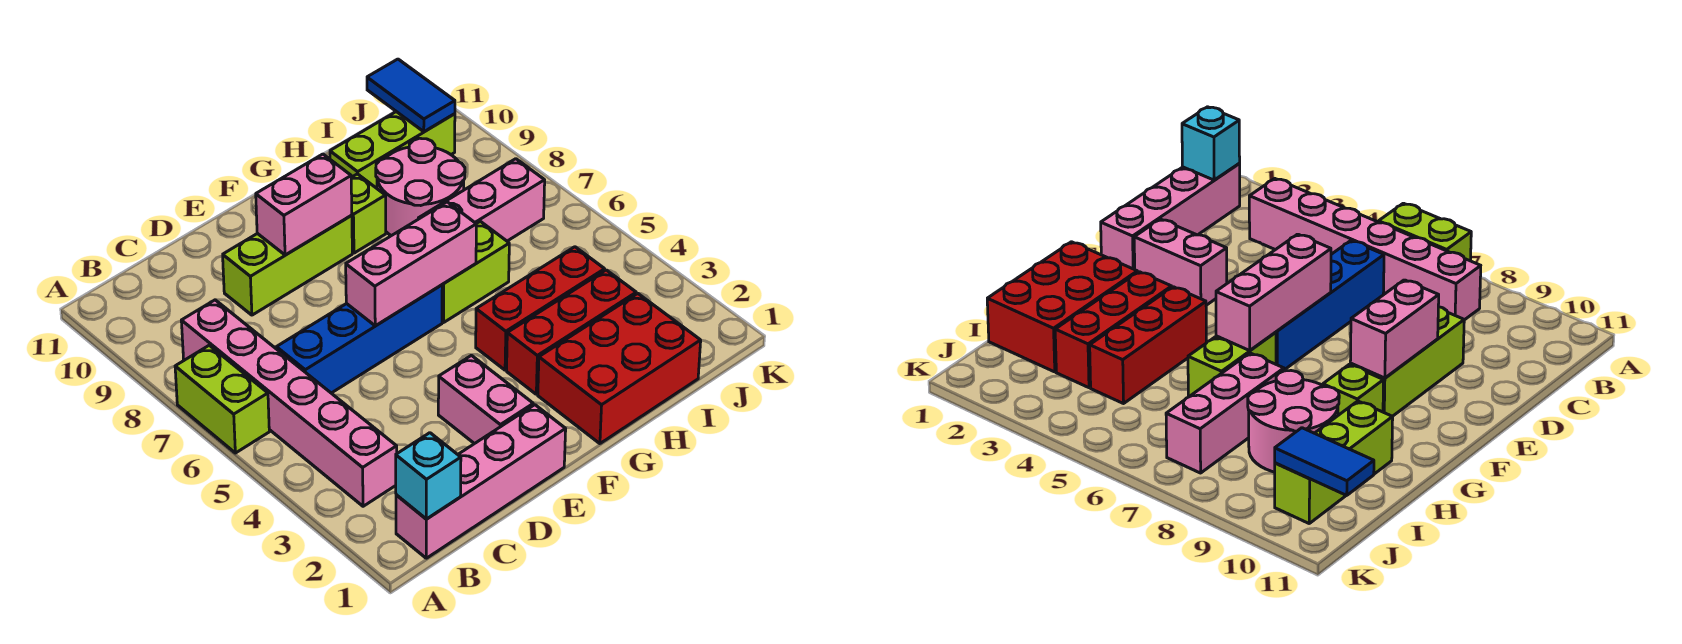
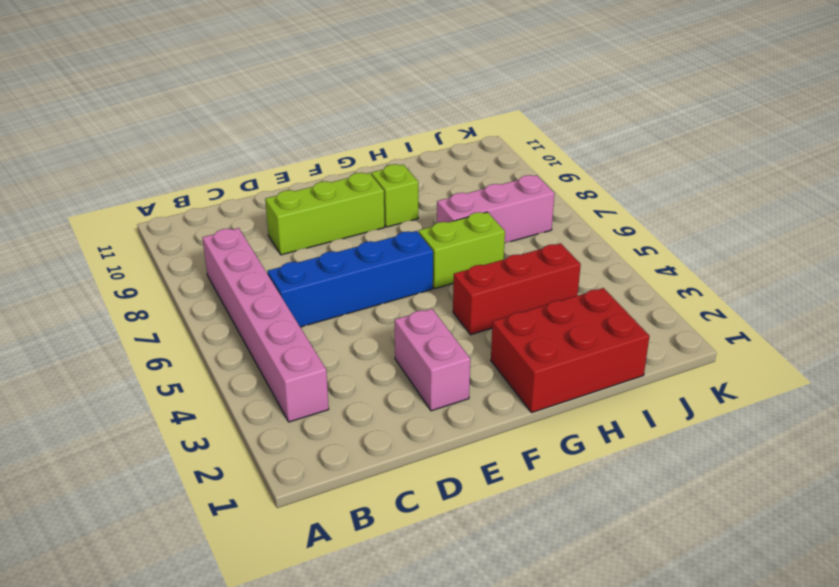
none -> lime brick A6:A7 level 1
none -> pink brick B1:E1 level 1
none -> red brick G3:I3 level 1

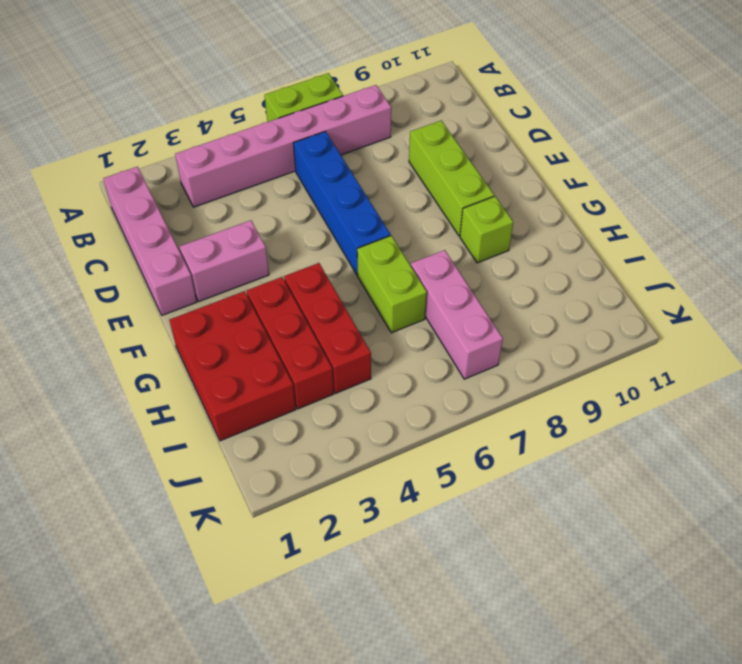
none -> pink round brick H8:I9 level 1
none -> lime brick H10:J10 level 1
none -> cyan brick B1 level 2

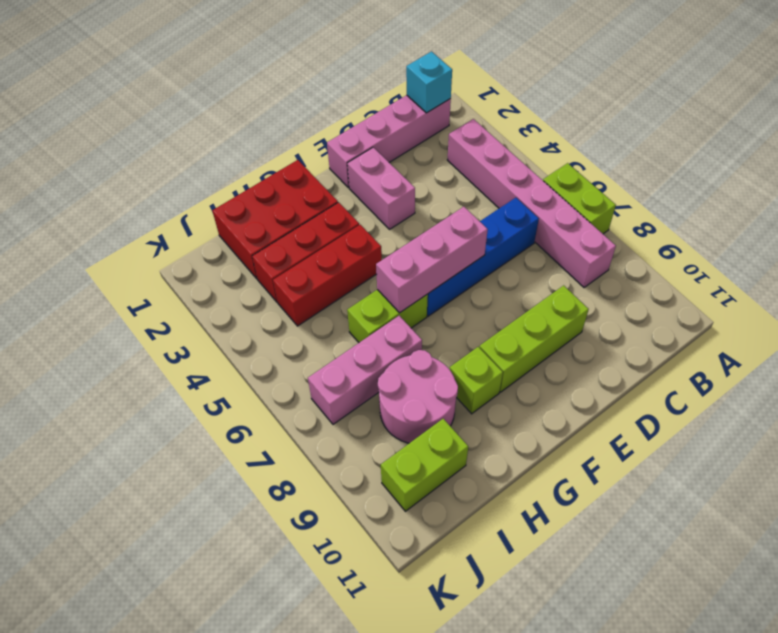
lime brick I10:J10 level 1 -> lime brick H10:J10 level 1
none -> pink brick E9:F9 level 2
none -> blue tile J10:J11 level 2

